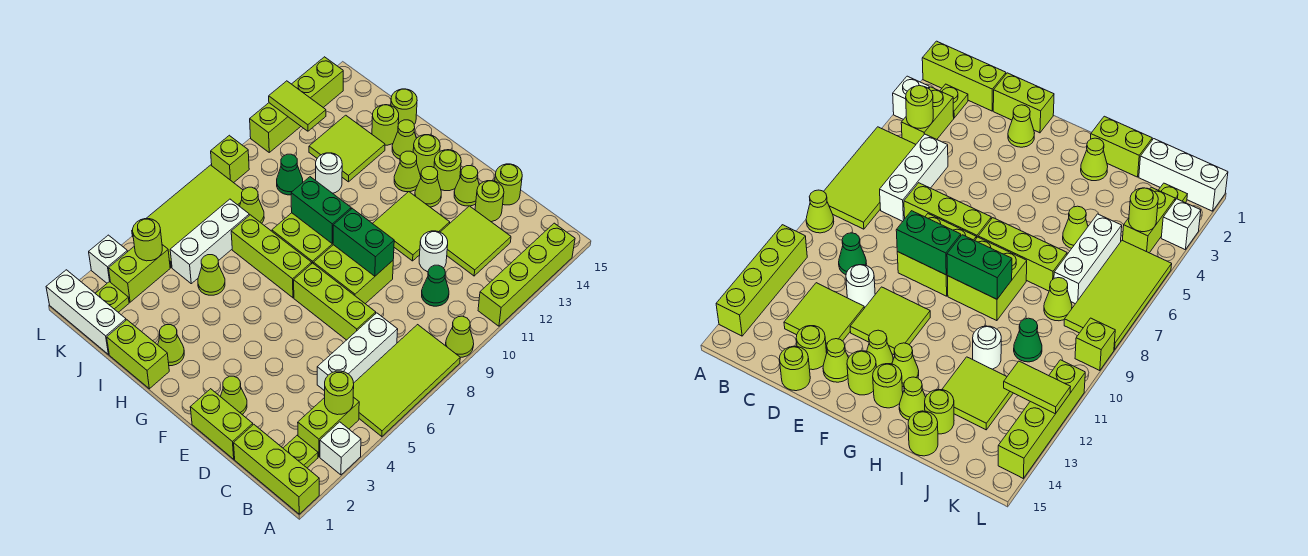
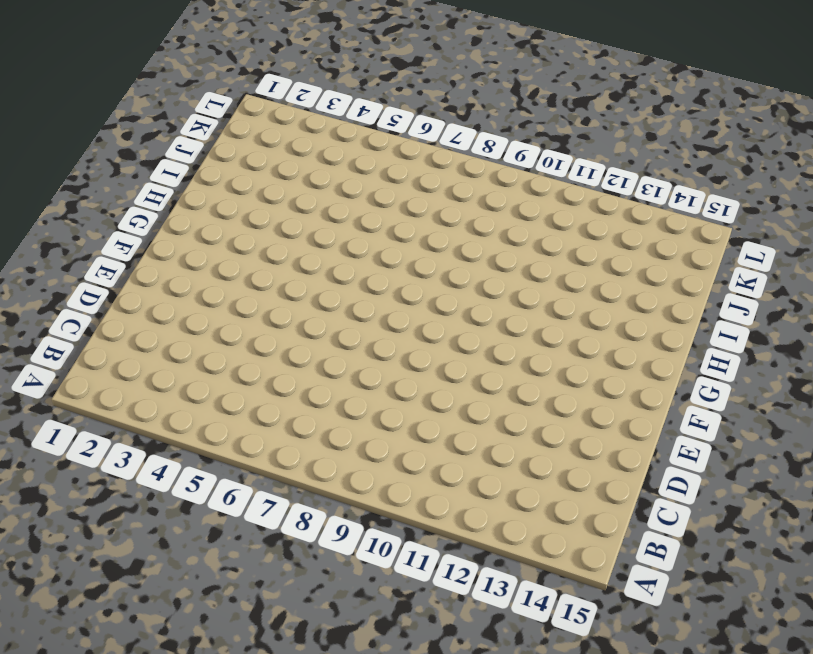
none -> lime brick A1:C1 level 1
none -> white brick A3 level 1
none -> lime tile A5:B8 level 1
none -> lime cone A9 level 1

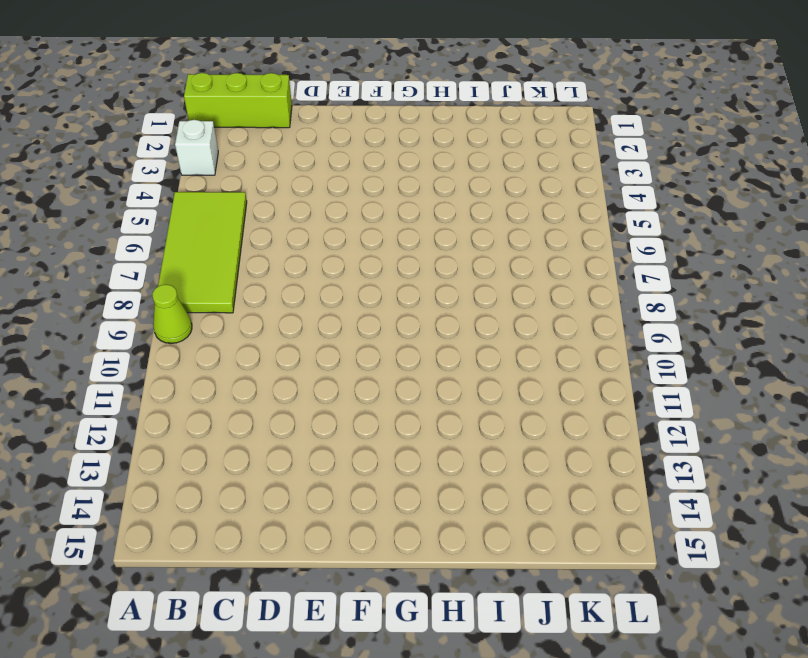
none -> lime brick A11:A14 level 1
none -> lime plate B2 level 1
none -> lime brick B3:B4 level 1
none -> white brick C5:C7 level 1

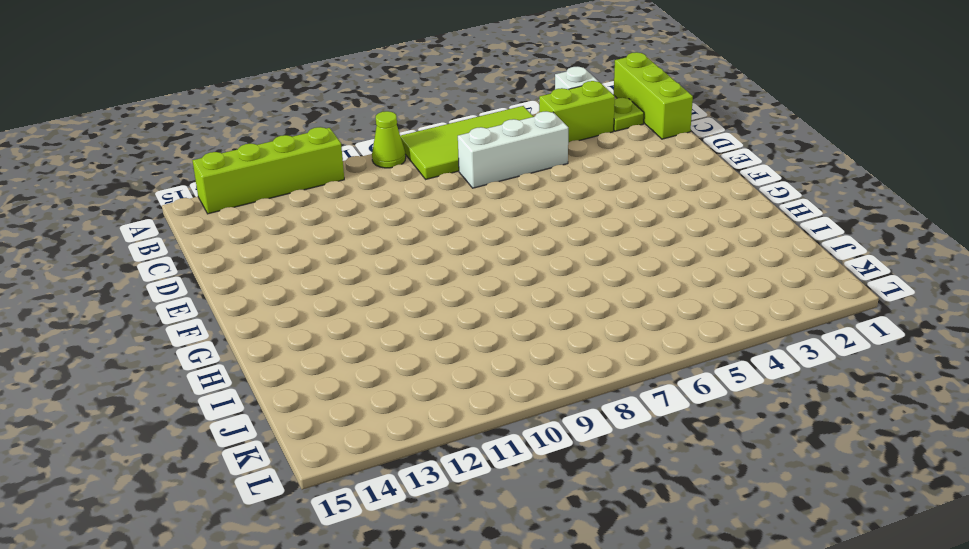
none -> green cone C10 level 1
none -> lime tile C12:D13 level 1
none -> lime brick D1:E1 level 1
none -> lime brick D7:F7 level 1

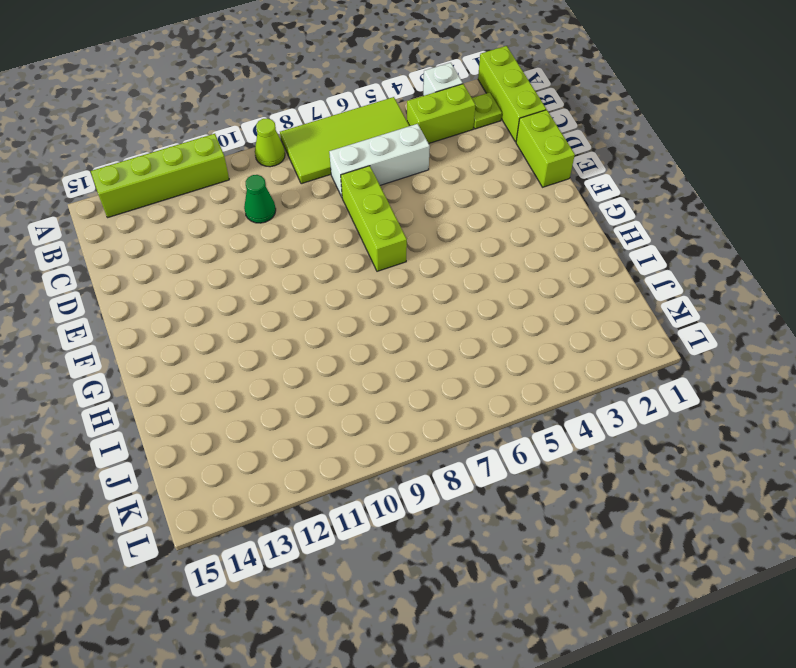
none -> lime tile C12:D13 level 1
none -> white round brick D11 level 1
none -> lime round brick D14 level 1
none -> lime round brick D15 level 1

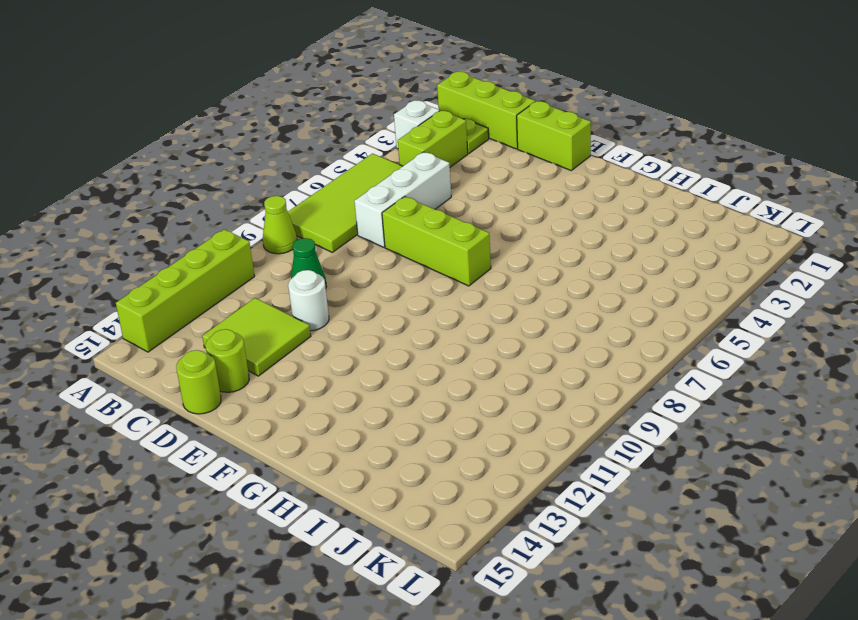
none -> lime cone E2 level 1
none -> lime brick E8:F9 level 1
none -> lime tile E11:F12 level 1
none -> lime cone E14 level 1

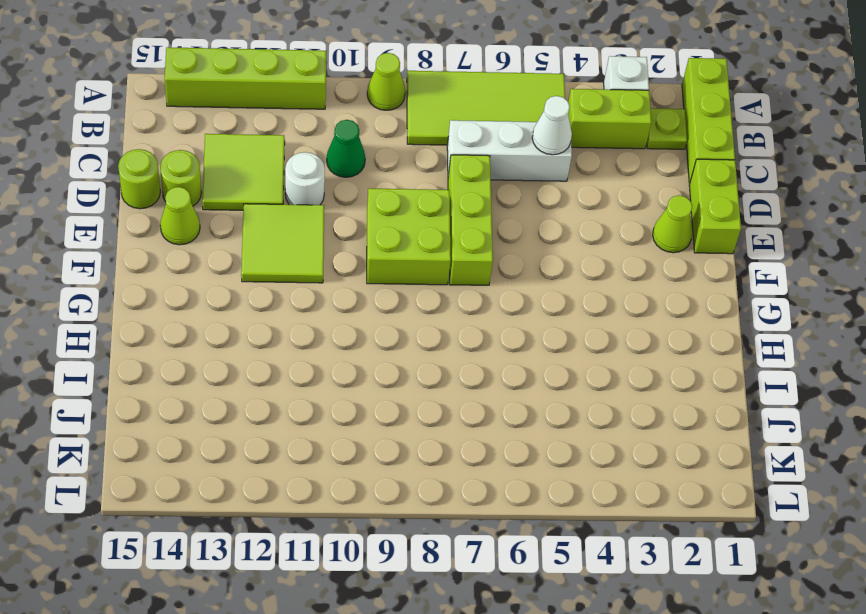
white cone C5 level 2 -> none
none -> lime cone F13 level 1
none -> lime round brick F14 level 1
none -> lime brick G7:I7 level 1
none -> lime brick G8:H9 level 1

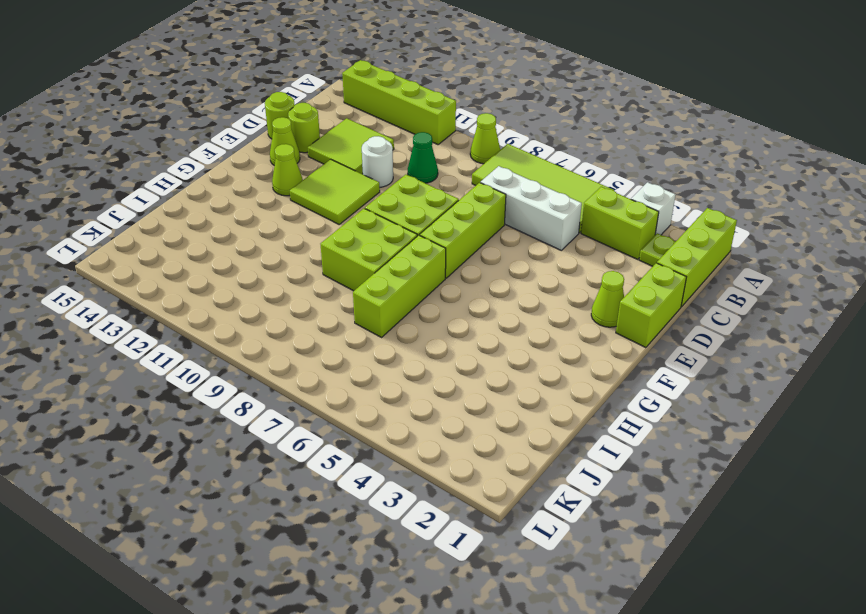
none -> lime round brick F14 level 1
none -> lime cone G13 level 1
none -> lime round brick G14 level 1
none -> lime brick H1:I1 level 1

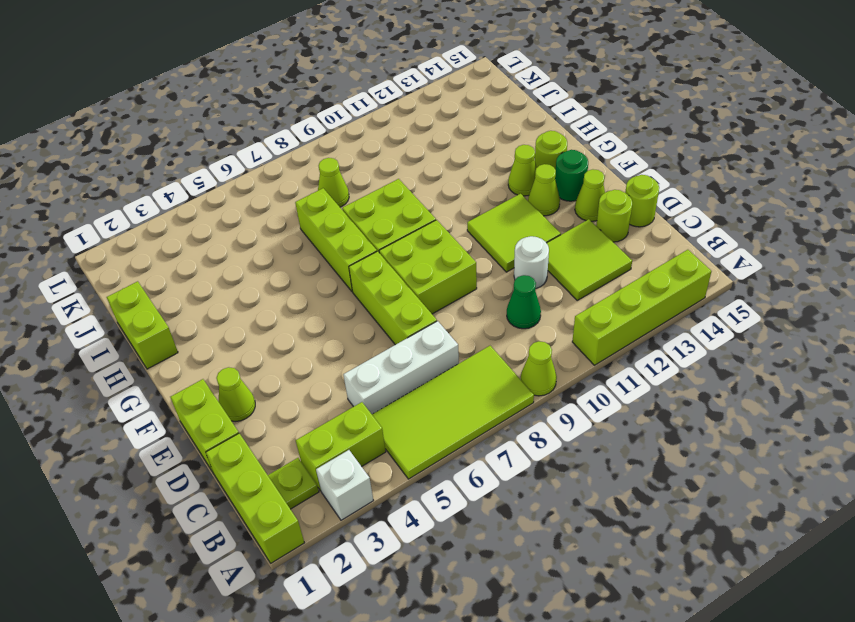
green round brick F14 level 1 -> lime round brick F14 level 1
none -> lime cone H2 level 1
none -> lime cone H14 level 1
none -> lime cone I5 level 1
none -> white round brick I11 level 1

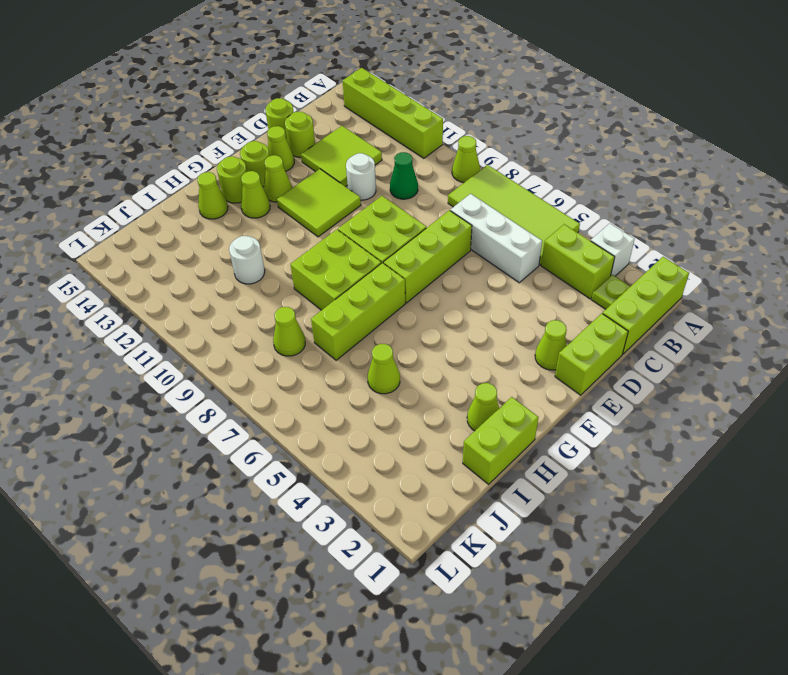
none -> lime tile I12:J13 level 1
none -> lime round brick I14 level 1
none -> lime round brick I15 level 1
none -> white brick J1:L1 level 1

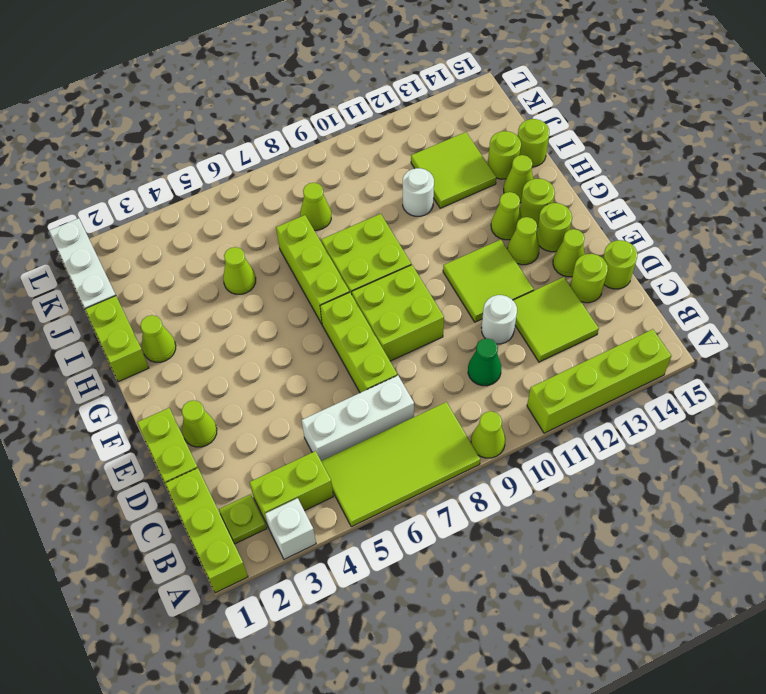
none -> white brick J5:J7 level 1
none -> green cone J10 level 1
none -> lime plate K2 level 1
none -> lime brick K3:K4 level 1

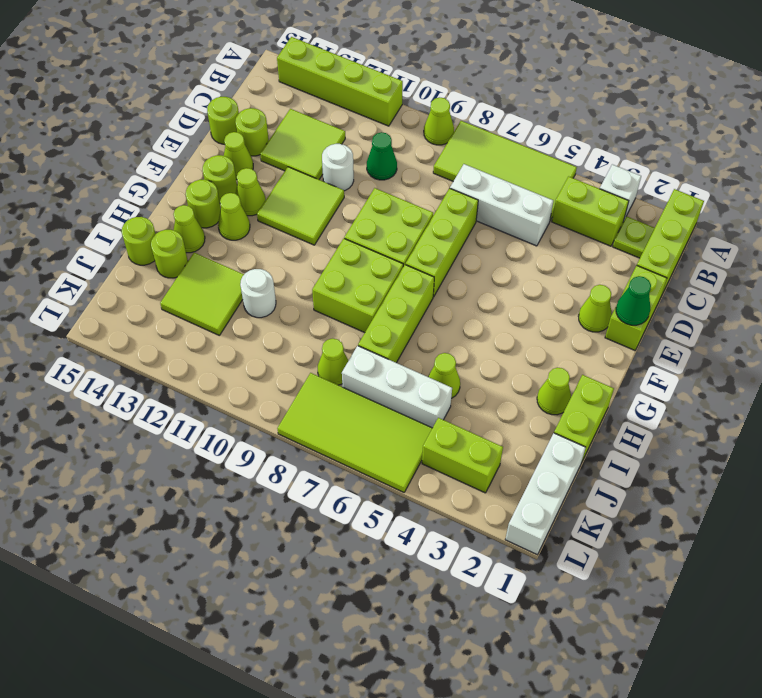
green cone E1 level 2 -> green cone J10 level 1
none -> lime plate K2 level 1
none -> white brick L3 level 1
none -> lime brick L9 level 1
none -> lime brick L11:L14 level 1

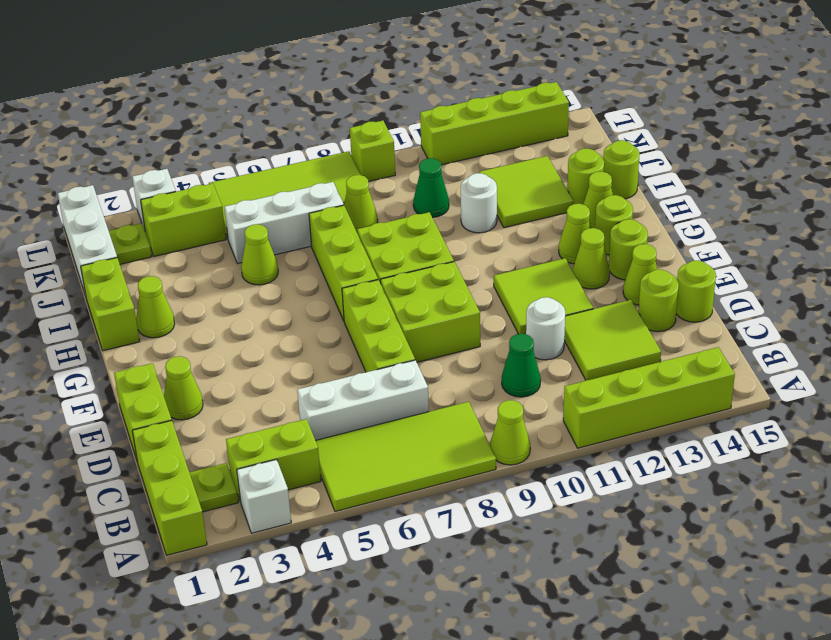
none -> lime round brick B4 level 2
none -> green brick E9:F9 level 2
none -> green brick G9:H9 level 2
none -> lime round brick K4 level 2

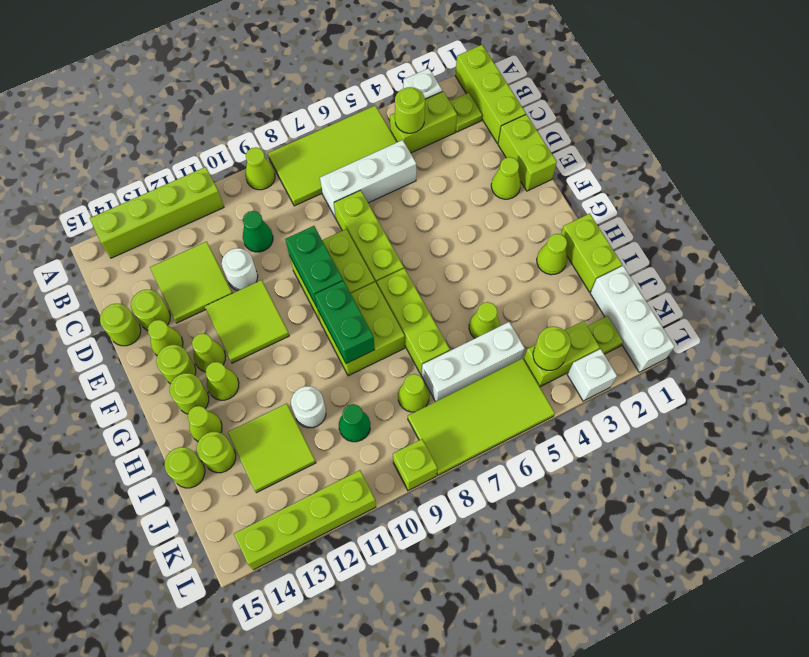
none -> lime tile K12:L12 level 2

